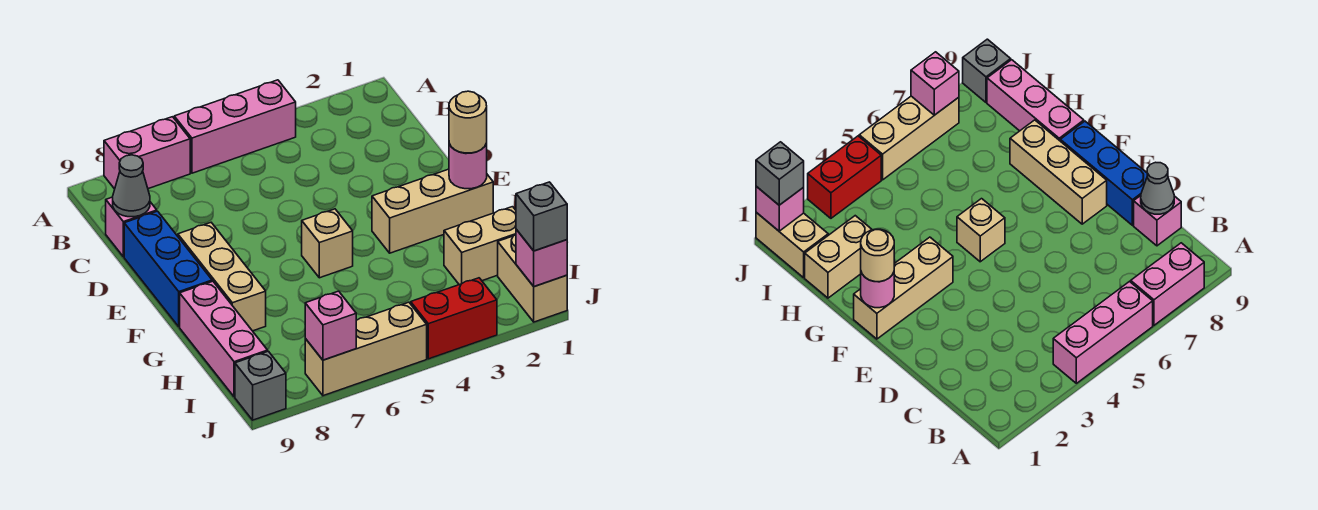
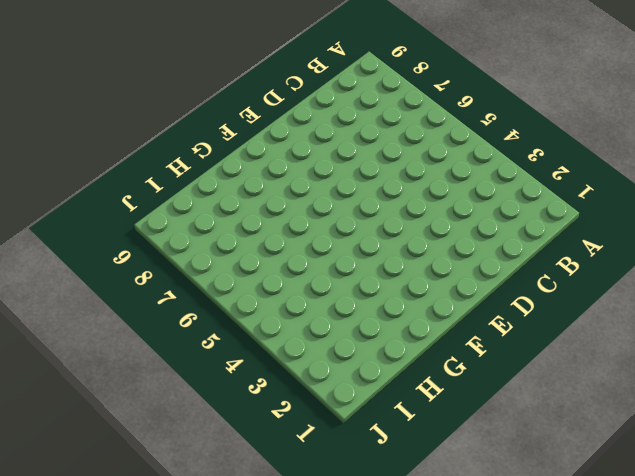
none -> pink brick A4:A6 level 1
none -> pink brick A7:A8 level 1
none -> pink brick C9 level 1

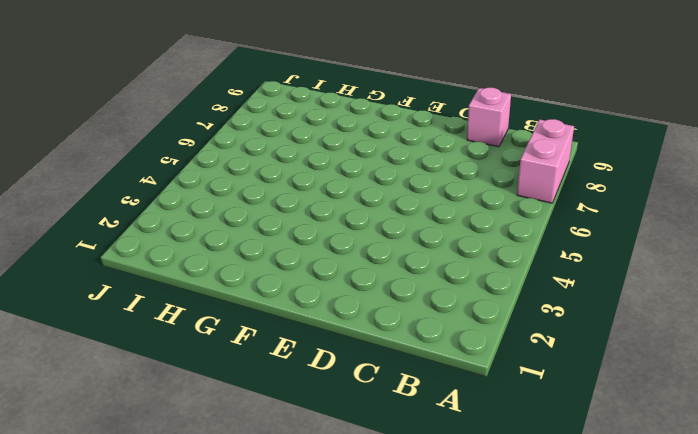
none -> pink brick A4:A6 level 1
none -> blue brick D9:F9 level 1
none -> tan brick E8:G8 level 1

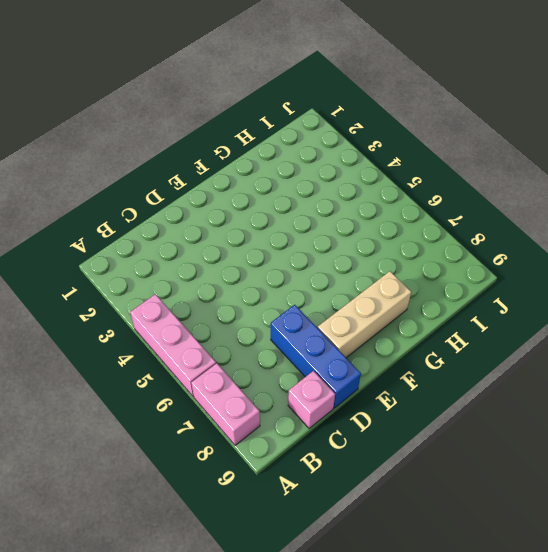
blue brick D7:D9 level 1 -> blue brick D9:F9 level 1
none -> tan brick F1:F3 level 1
none -> tan brick F5 level 1
none -> pink brick G9:I9 level 1

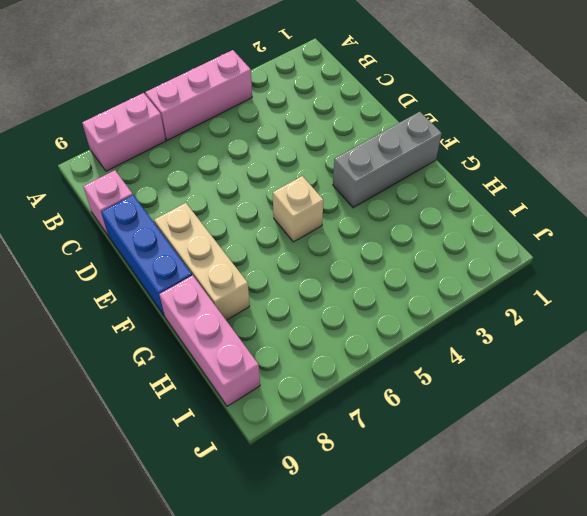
grey brick F1:F3 level 1 -> tan brick F1:F3 level 1
none -> tan brick H1:H2 level 1
none -> tan brick I1:J1 level 1
none -> red brick J3:J4 level 1

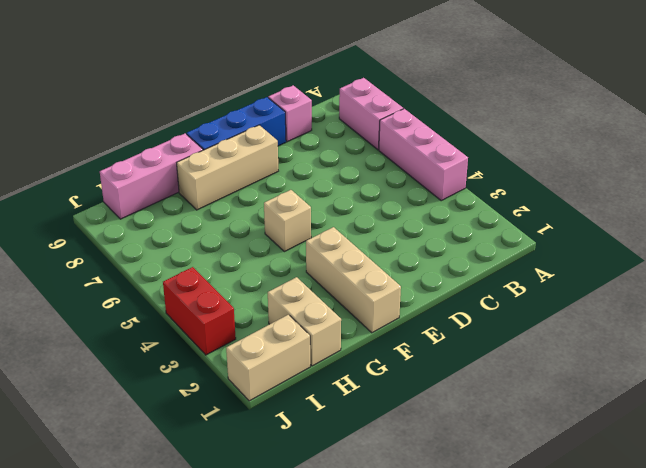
none -> tan brick J5:J7 level 1
none -> grey brick J9 level 1
none -> grey cone C9 level 2

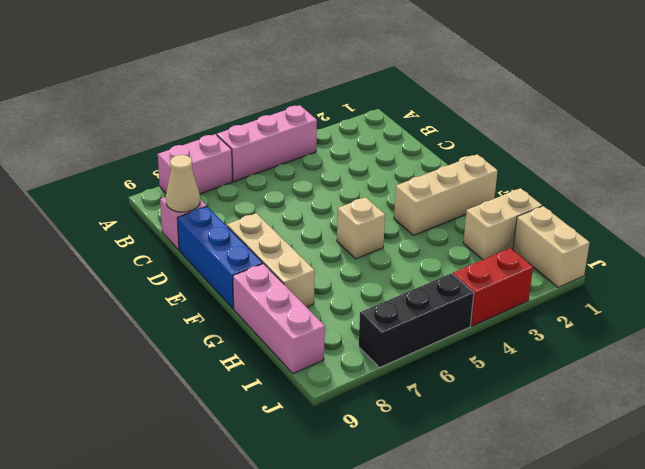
tan cone C9 level 2 -> grey cone C9 level 2
black brick J5:J7 level 1 -> tan brick J5:J7 level 1
none -> grey brick J9 level 1
none -> pink round brick F1 level 2
none -> pink brick J1 level 2

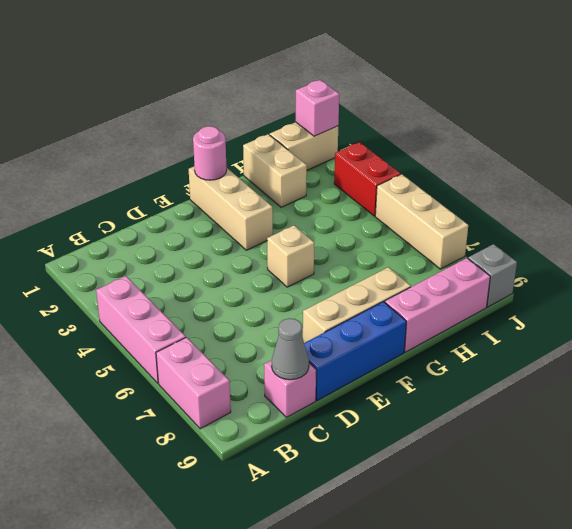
none -> pink brick J7 level 2
none -> tan round brick F1 level 3
none -> grey brick J1 level 3

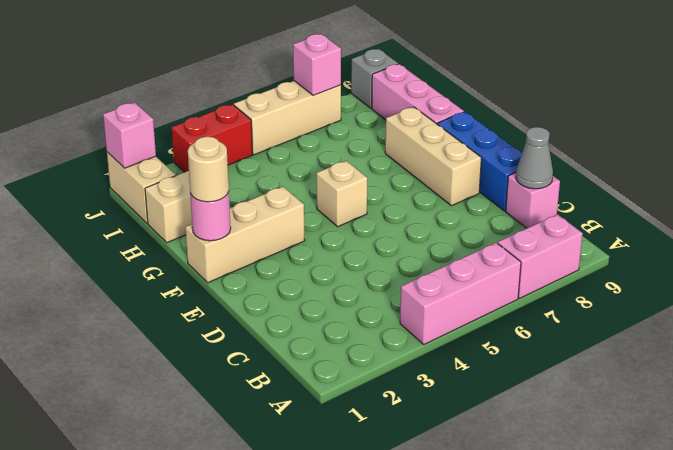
none -> grey brick J1 level 3

